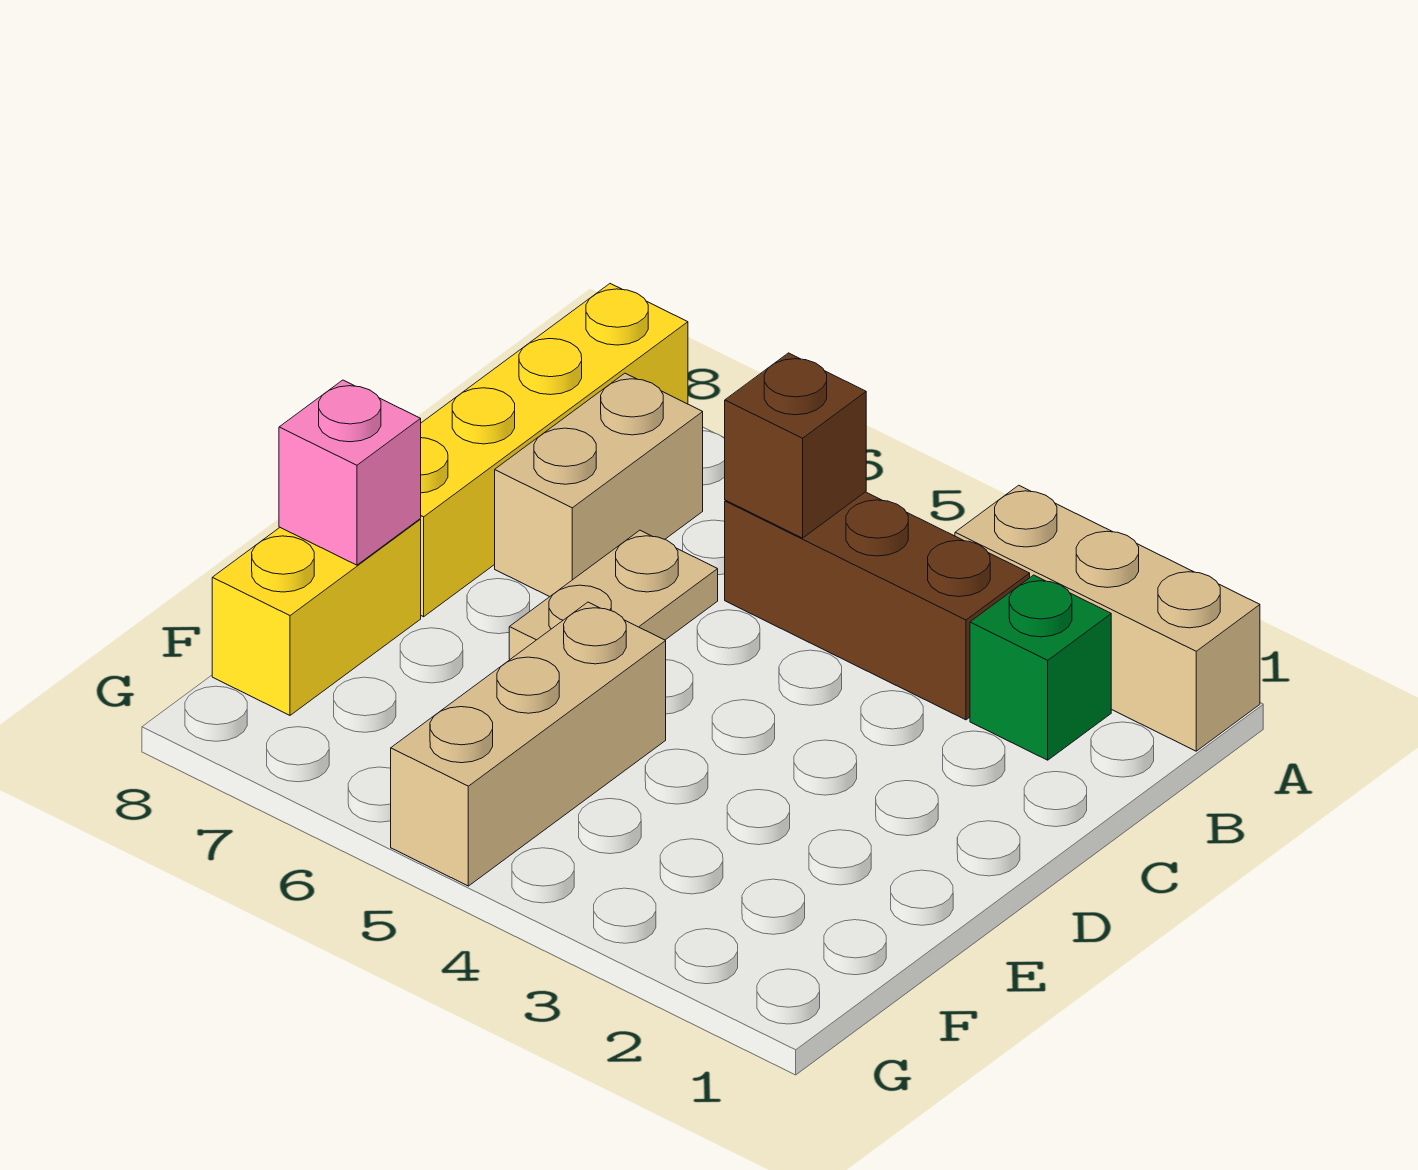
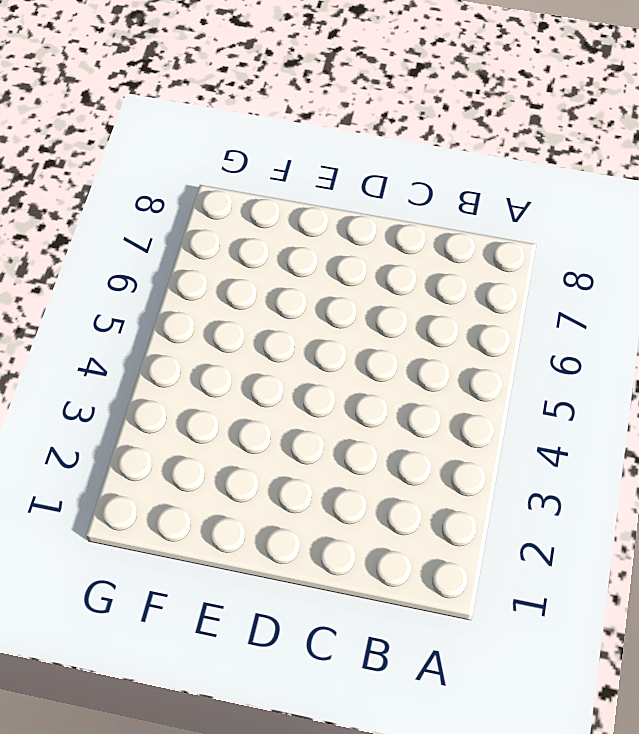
none -> tan brick A1:A3 level 1
none -> yellow brick A8:D8 level 1

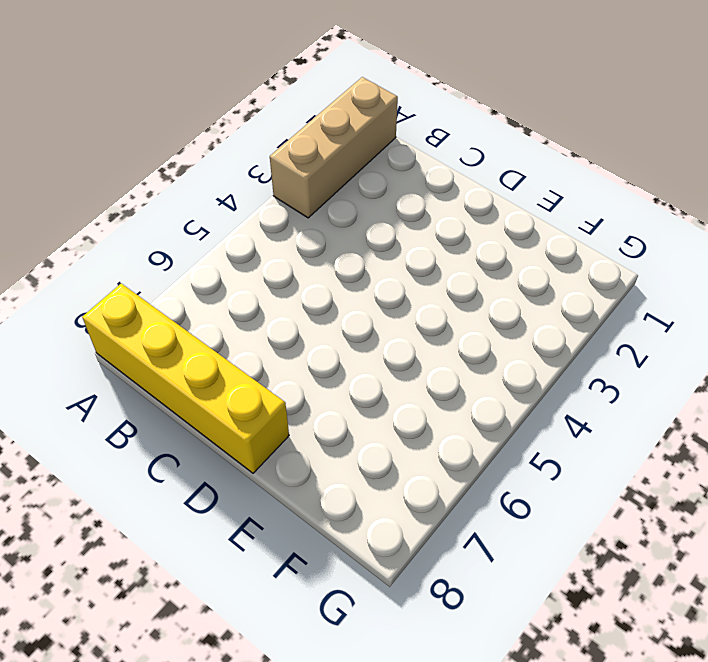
none -> green brick B2 level 1
none -> brown brick B3:B5 level 1

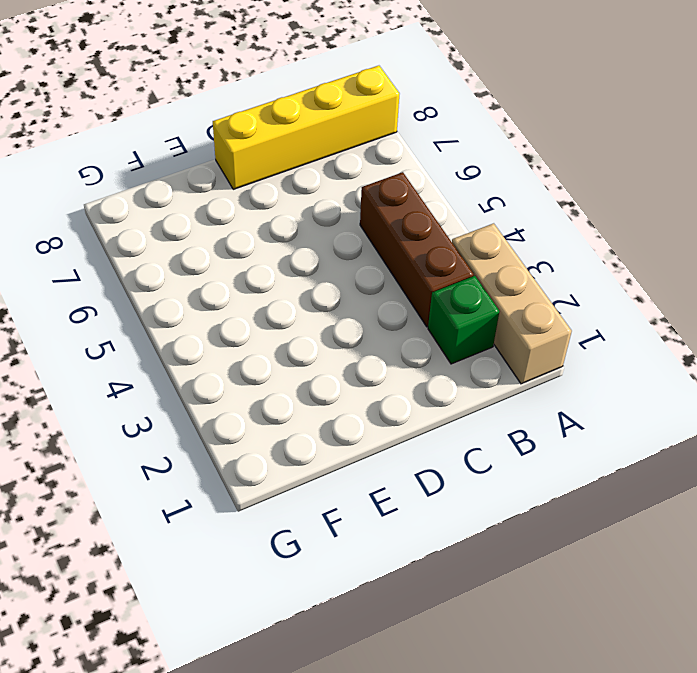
none -> tan brick B7:C7 level 1
none -> tan plate C6:D6 level 1

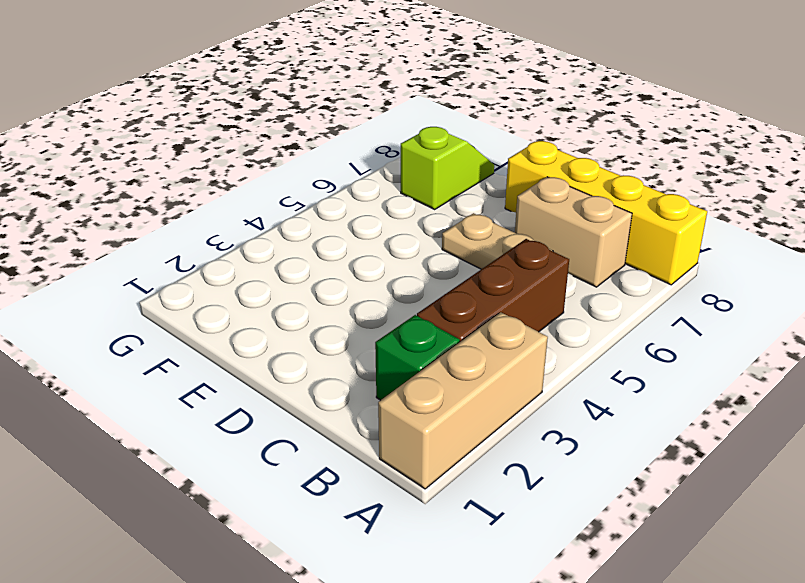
lime slope F7:F8 level 1 top 7 -> yellow brick E8:F8 level 1
none -> tan brick E5:G5 level 1
none -> brown brick B5 level 2

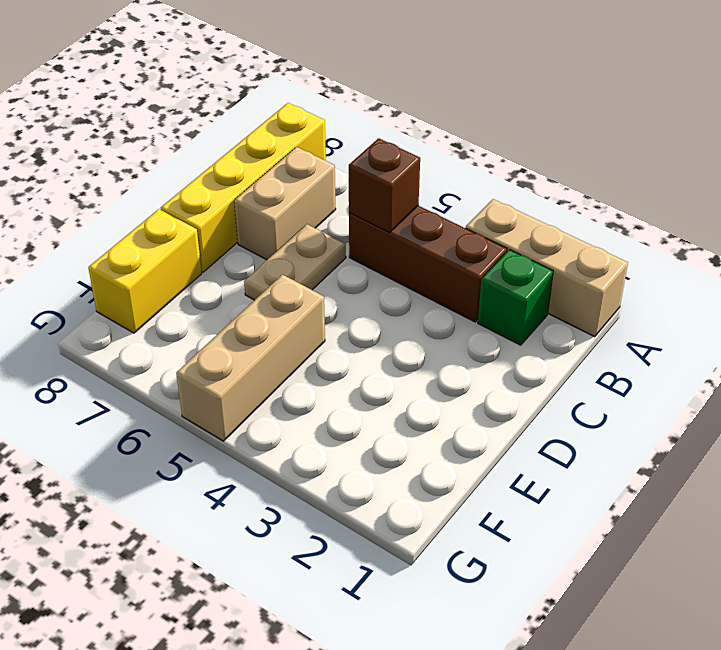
none -> pink brick E8 level 2

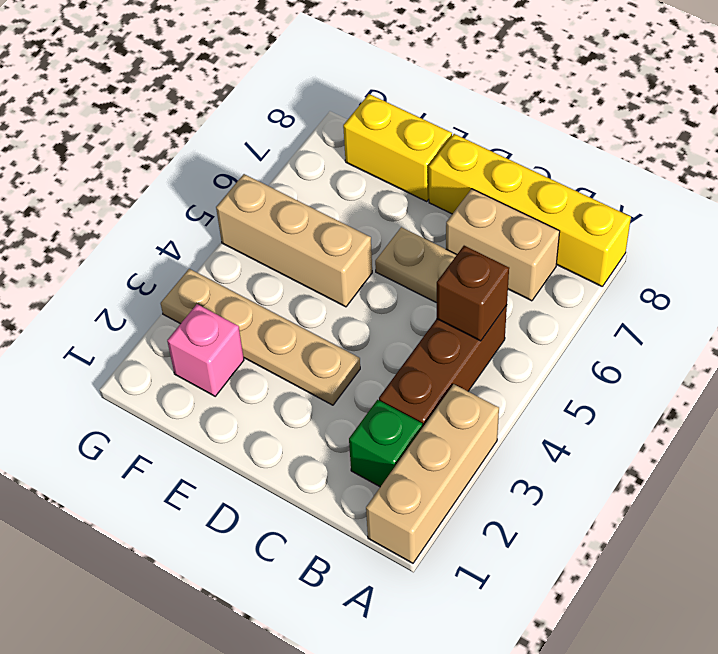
tan plate D3:G3 level 1 -> none
pink brick F2 level 1 -> pink brick E8 level 2

